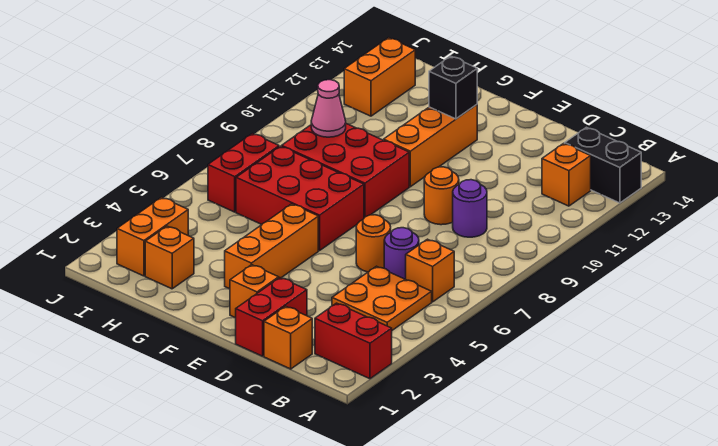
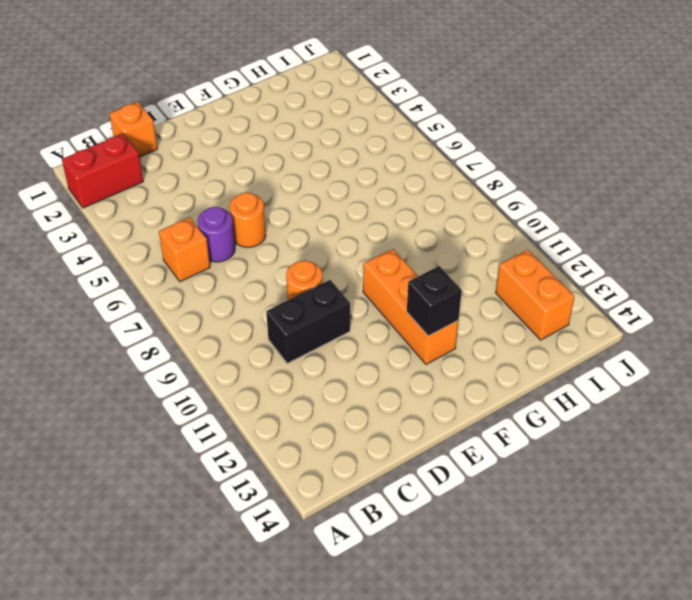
black brick C10:D10 level 1 -> black brick A13:B13 level 1
none -> orange plate B4:C5 level 1
none -> orange brick B12 level 1
none -> purple round brick C9 level 1

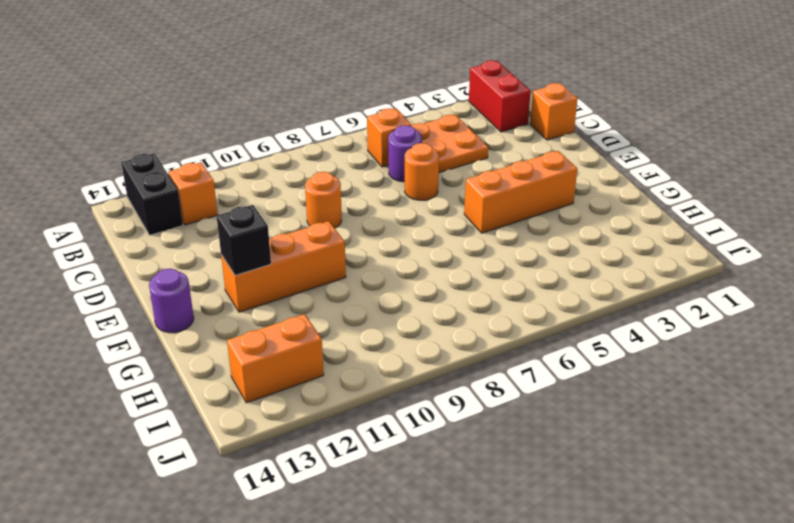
purple round brick F14 level 1 -> purple round brick C9 level 1
none -> red brick D1:D2 level 1
none -> orange brick E2 level 1
none -> red brick F6:H7 level 1

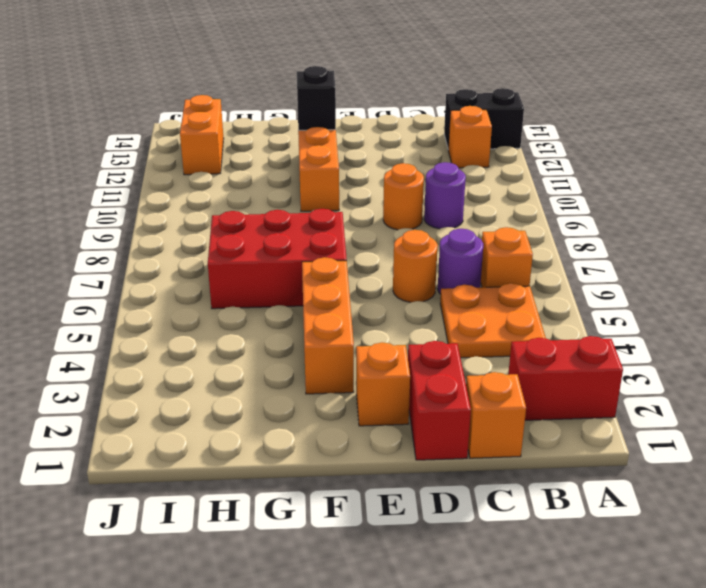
none -> red brick F8:H9 level 1
none -> orange brick H2 level 1
none -> orange brick I2:I3 level 1

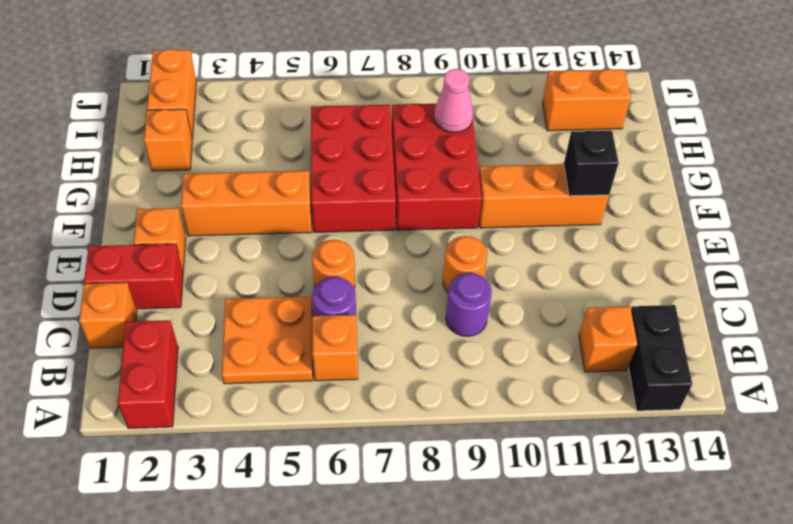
orange brick I2:J2 level 1 -> orange brick I2:I3 level 1
none -> red brick I6:I7 level 1

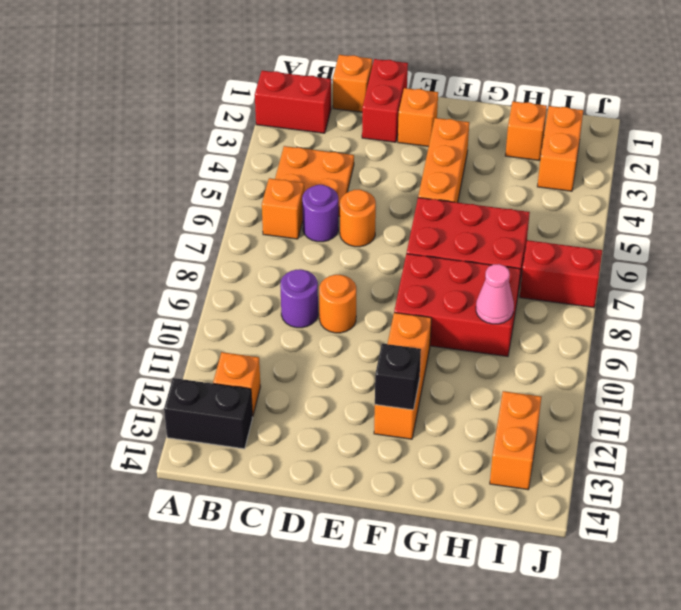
red brick I7:J7 level 1 -> red brick I6:I7 level 1

